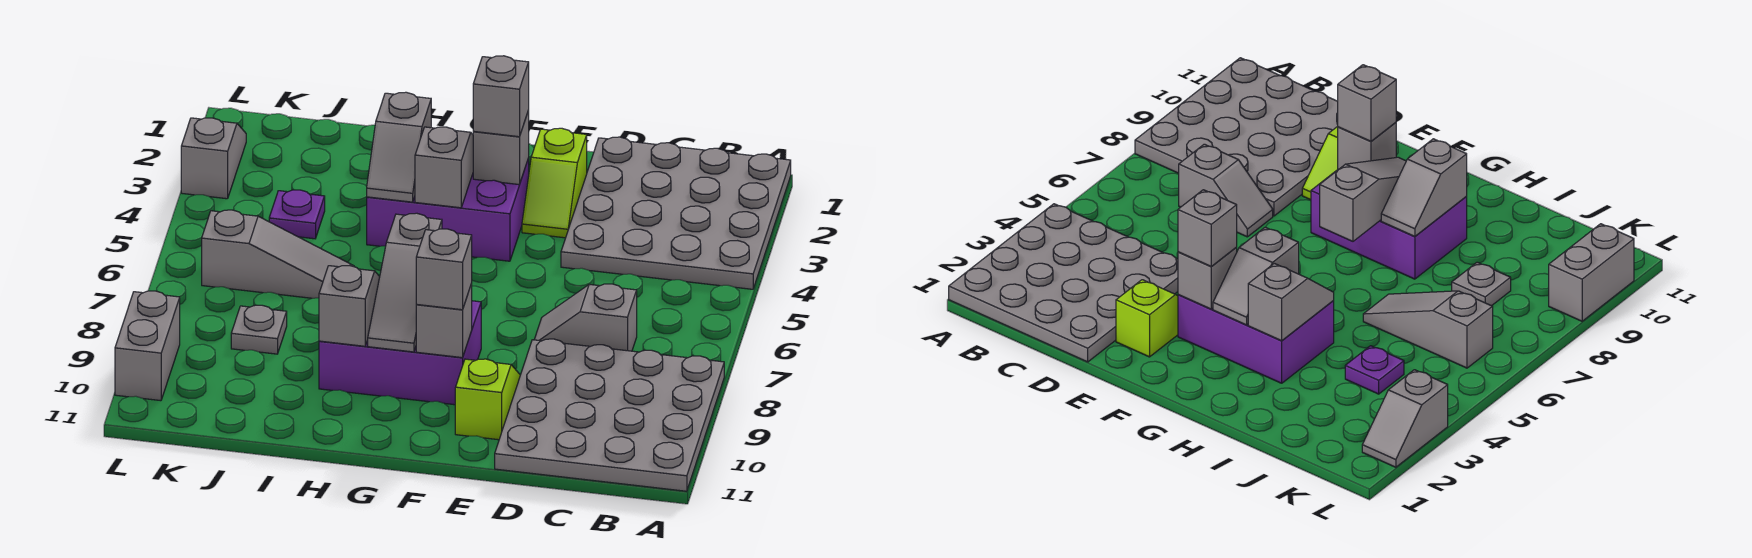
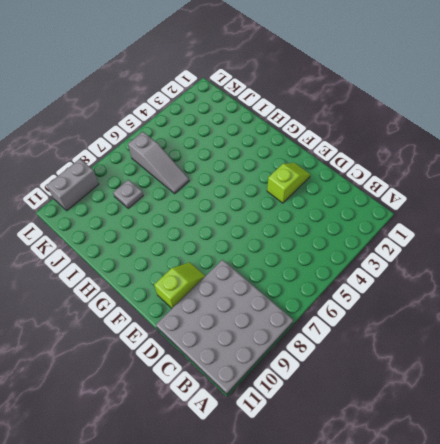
lime slope E2:E3 level 1 top 3 -> lime slope E2:E3 level 1 top 2
none -> grey plate A1:D4 level 1
none -> grey slope C7:D7 level 1 top C
none -> purple brick F3:H4 level 1

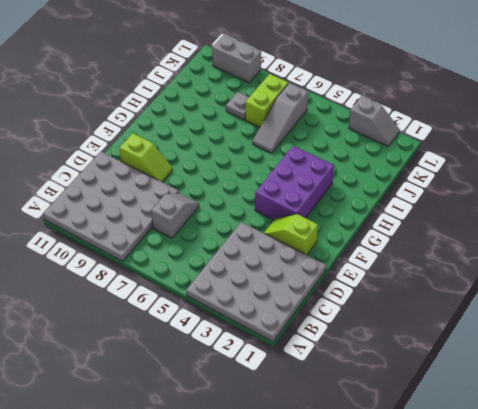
lime brick J7:K7 level 1 -> none
none -> purple brick F8:H9 level 1
none -> purple plate J4 level 1
none -> grey brick F3 level 2

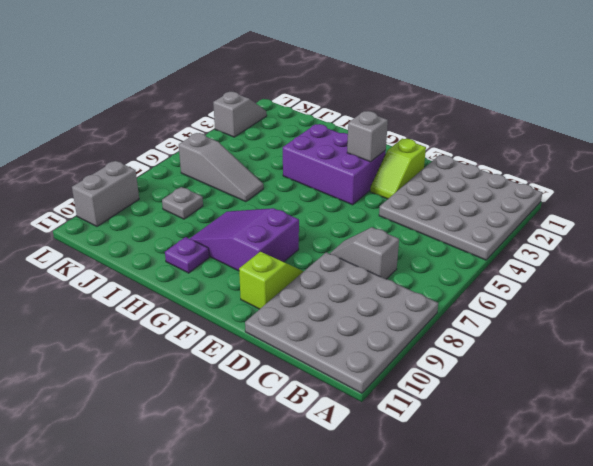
purple slope F8:H9 level 1 top F -> purple brick F8:H9 level 1
purple plate H10 level 1 -> purple plate J4 level 1
none -> grey brick F9 level 2
none -> grey slope G3:G4 level 2 top 4
none -> grey slope G7:G9 level 2 top 7

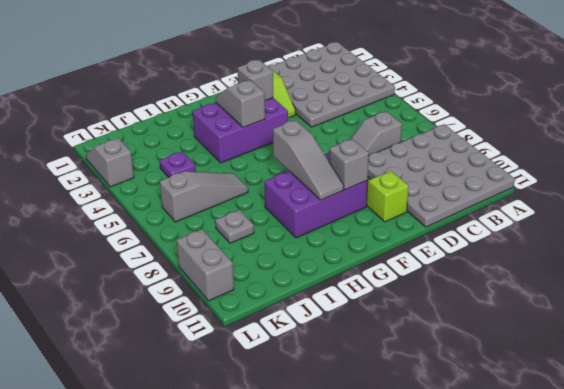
none -> grey slope H3:H4 level 2 top 3
none -> grey slope H8:H9 level 2 top 9
none -> grey brick F3 level 3

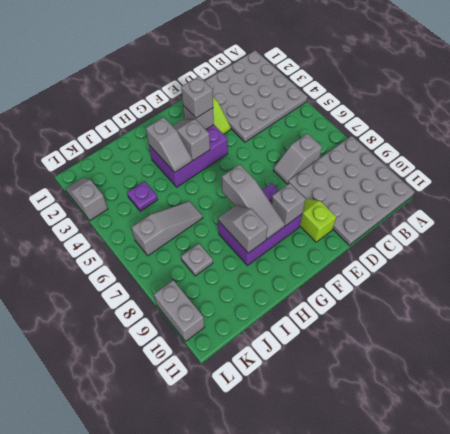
none -> grey brick F9 level 3

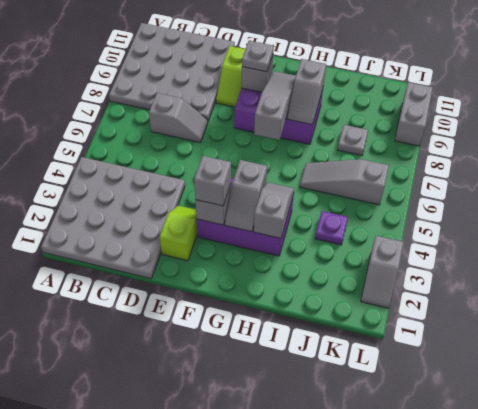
grey plate F9 level 3 -> grey brick F9 level 3

